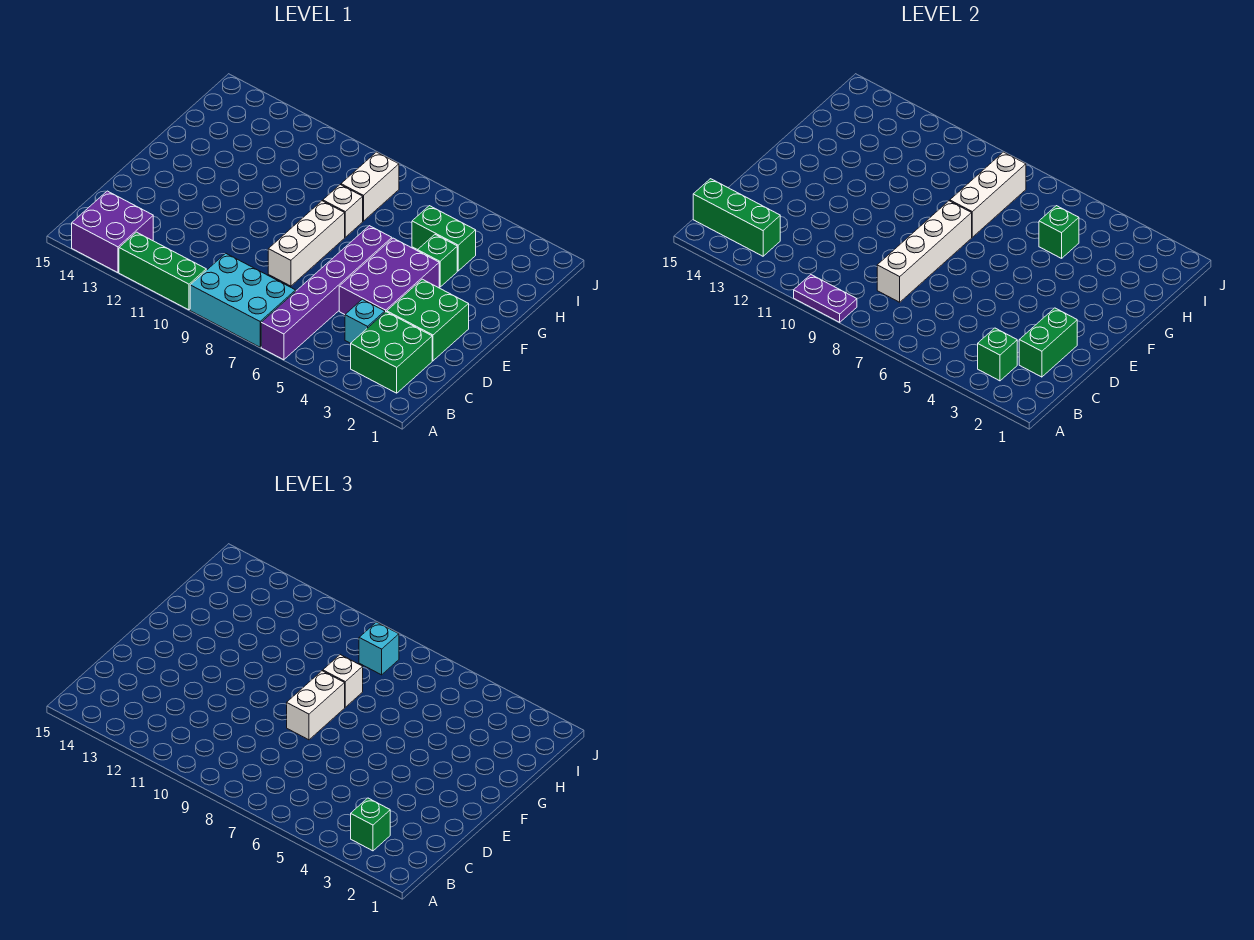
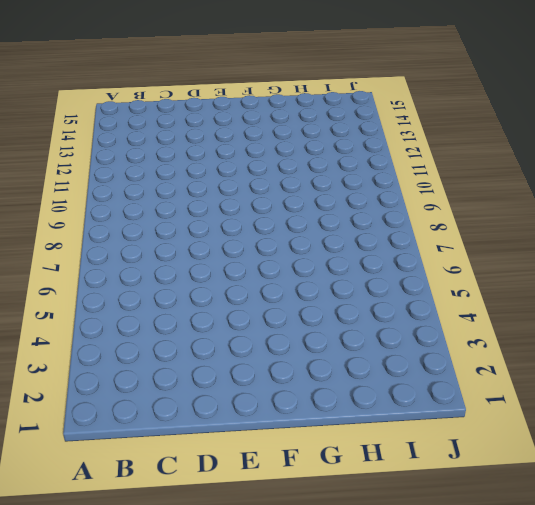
none -> purple brick A6:F6 level 1
none -> cyan brick A7:B9 level 1
none -> green brick A10:A12 level 1

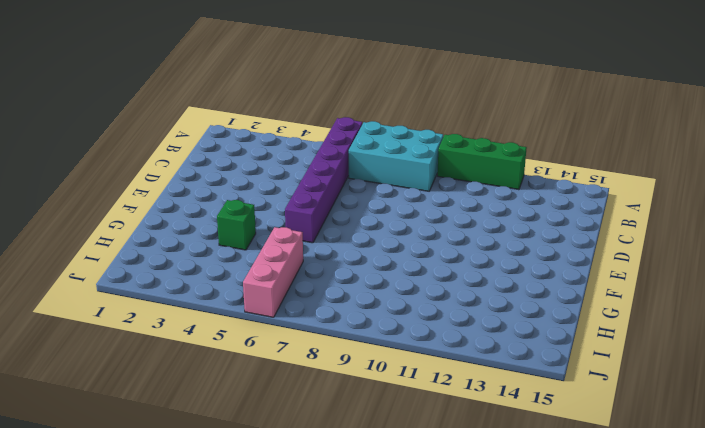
pink brick H6:J6 level 1 -> none
none -> purple brick A13:B14 level 1
none -> green brick B2:C3 level 1
none -> cyan brick C4 level 1

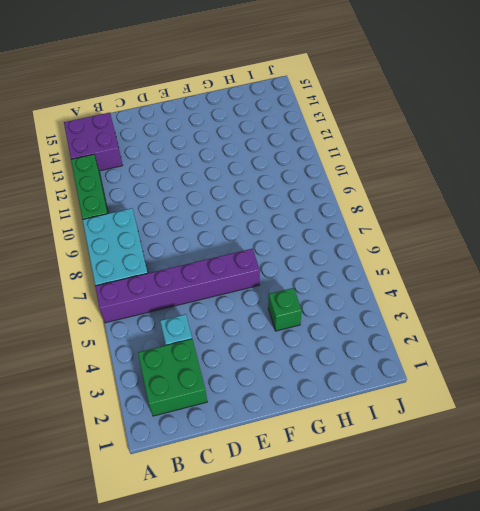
none -> green brick D2:E3 level 1
none -> purple brick D4:F5 level 1
none -> white brick D8:F8 level 1

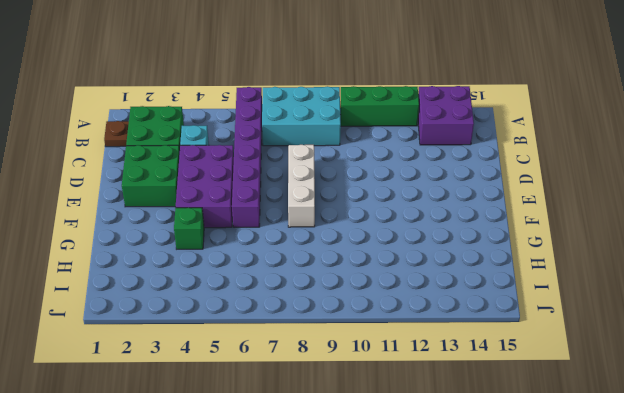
brown plate B1 level 1 -> none
none -> white brick G8 level 1
none -> green brick H4:H5 level 1
none -> white brick H8:I8 level 1

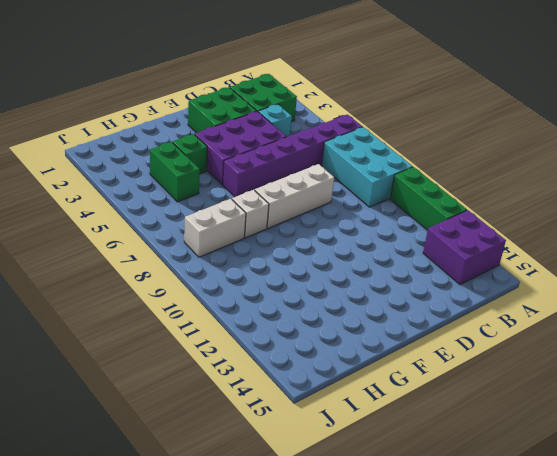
none -> purple plate A9:A10 level 2
none -> green brick B3 level 2
none -> green brick B13:B15 level 2

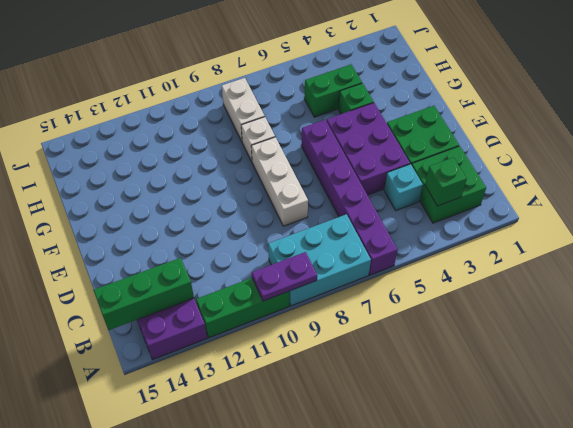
none -> green brick C2:D2 level 2
none -> white brick C8:F8 level 2
none -> white brick G8:I8 level 2

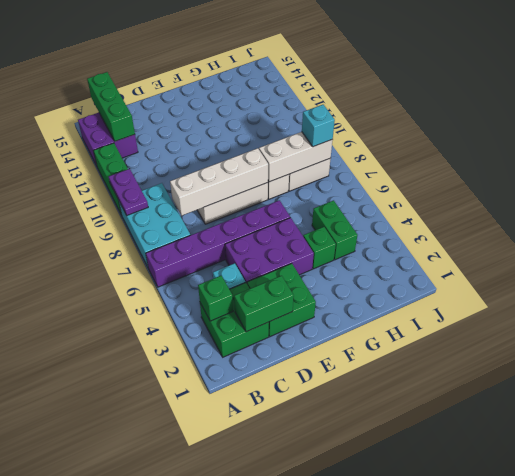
none -> green brick H5 level 2
none -> green brick B3 level 3
none -> white brick E8:F8 level 3

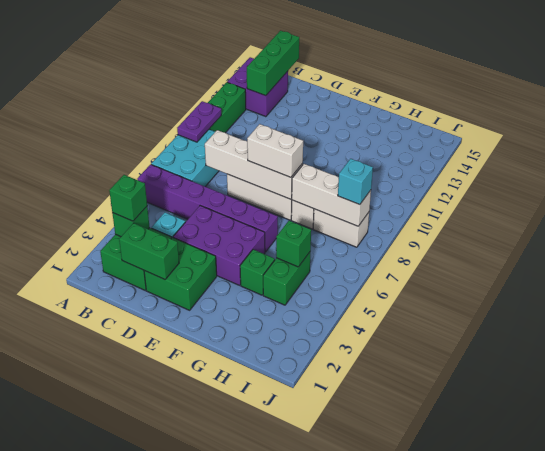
none -> white brick G8 level 3

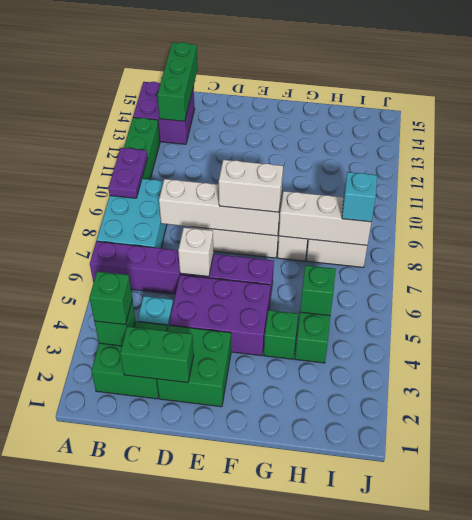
white brick D6 level 2 -> white brick G8 level 3

